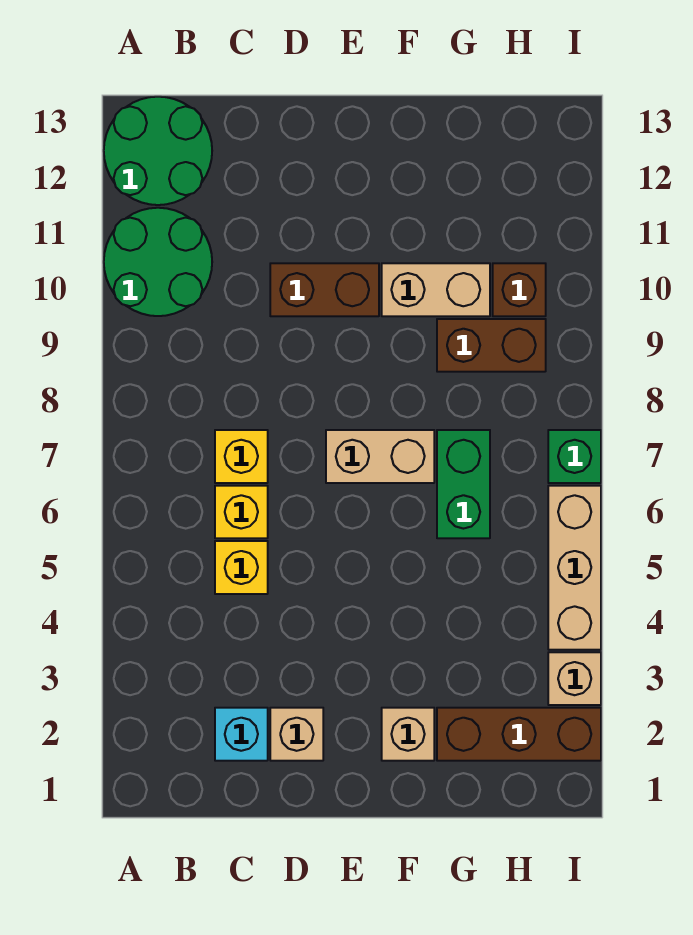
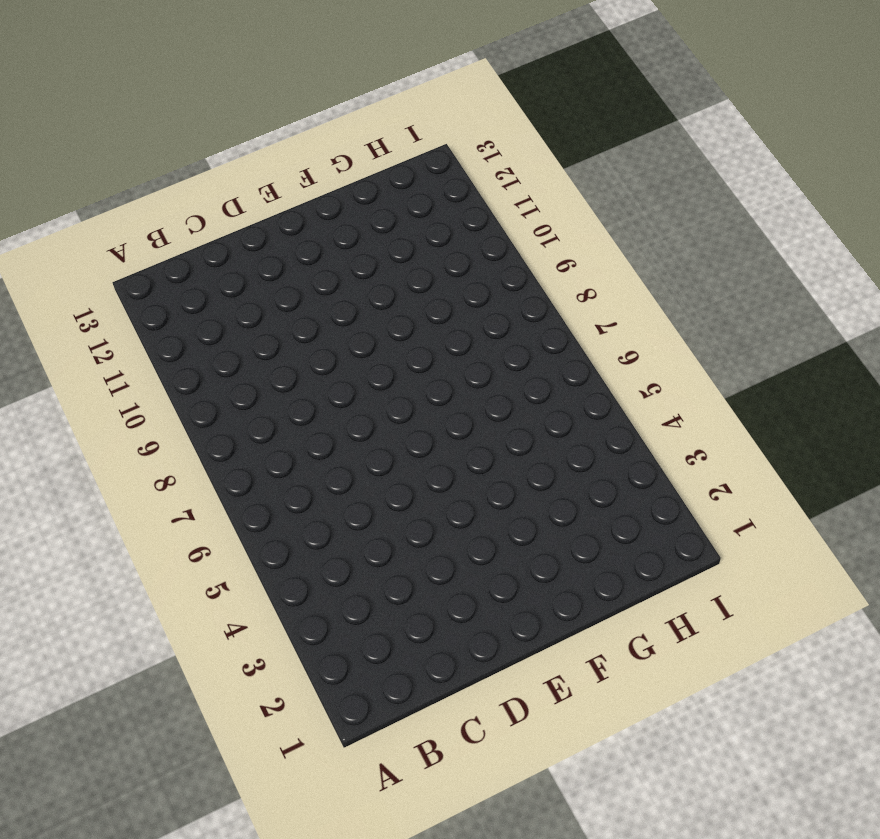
none -> green round brick A10:B11 level 1
none -> green round brick A12:B13 level 1
none -> cyan brick C2 level 1

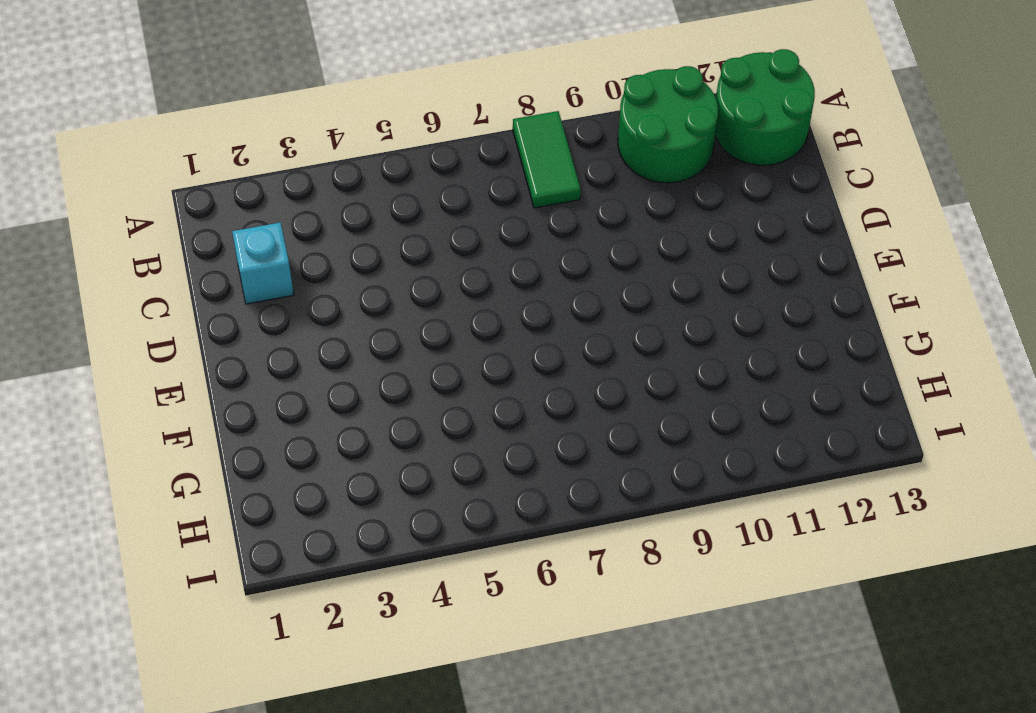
green tile A8:B8 level 1 -> none
none -> yellow brick C5 level 1
none -> yellow brick C6 level 1
none -> yellow brick C7 level 1

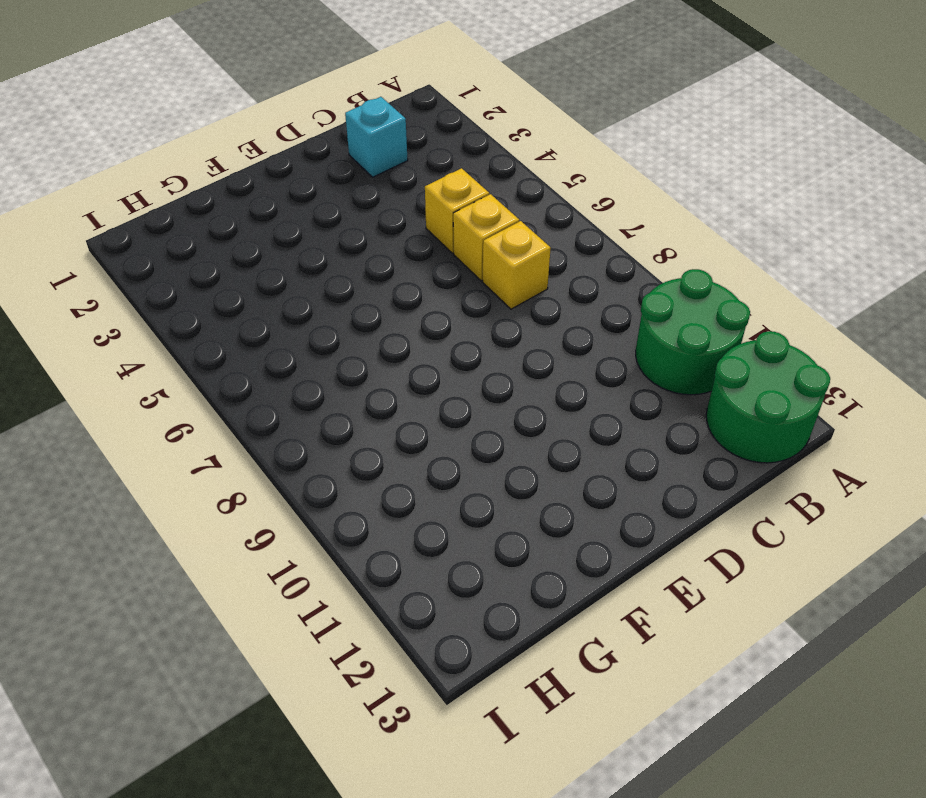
none -> tan brick D2 level 1
none -> brown brick D10:E10 level 1
none -> tan brick E7:F7 level 1

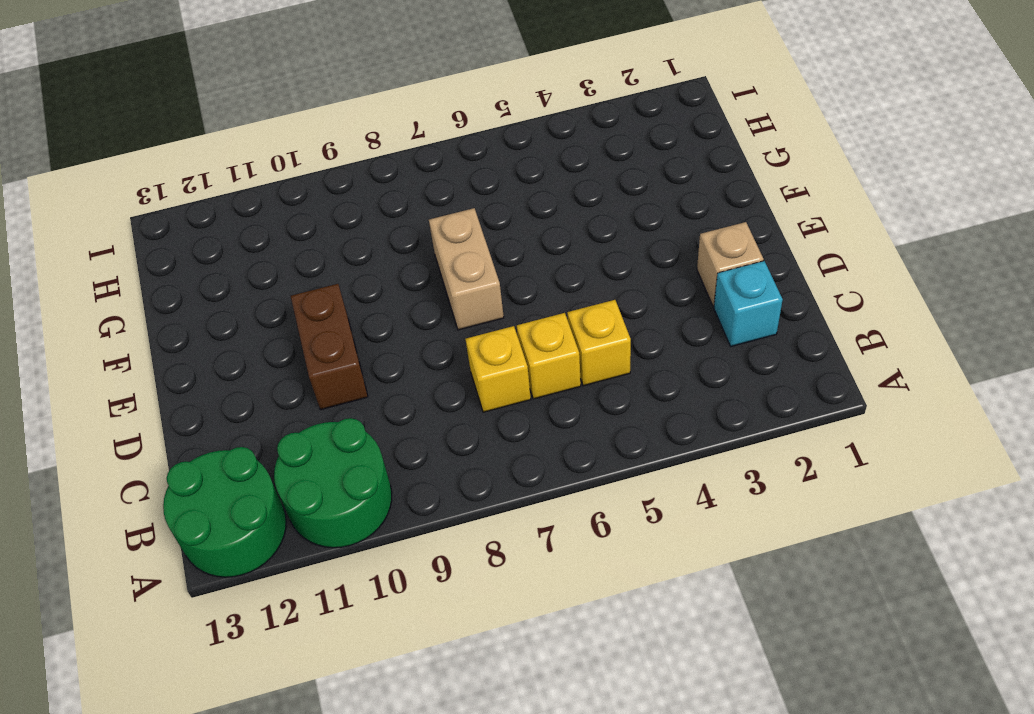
none -> tan brick F2 level 1
none -> tan brick F10:G10 level 1
none -> brown brick G2:I2 level 1

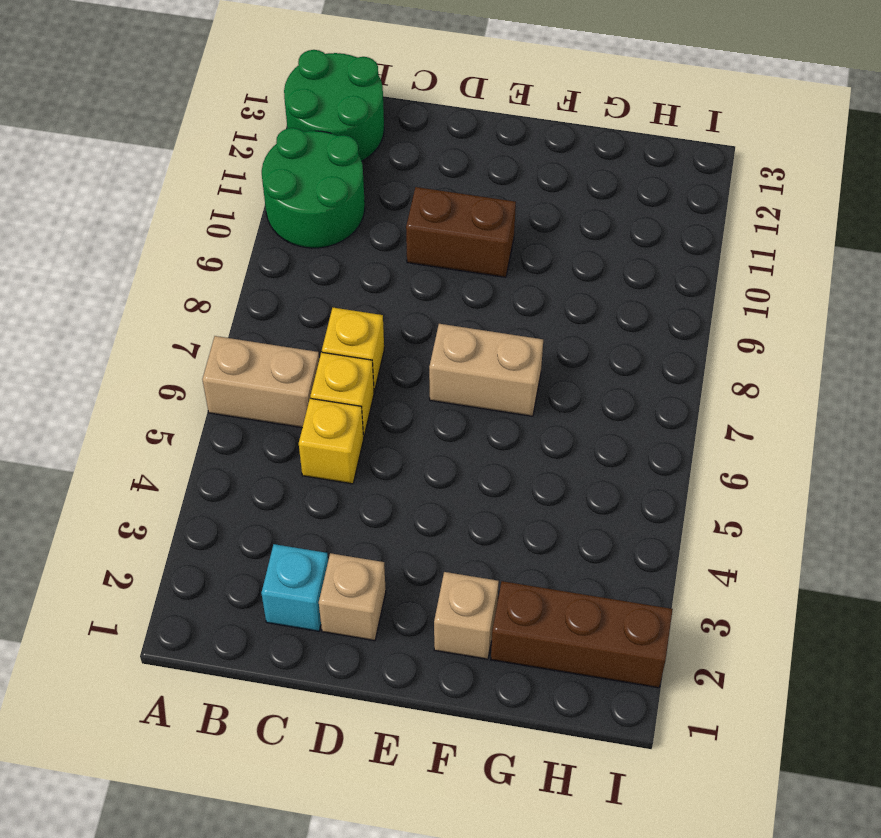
tan brick A6:B6 level 1 -> tan brick F10:G10 level 1
none -> green brick G6:G7 level 1
none -> brown brick G9:H9 level 1
none -> brown brick H10 level 1

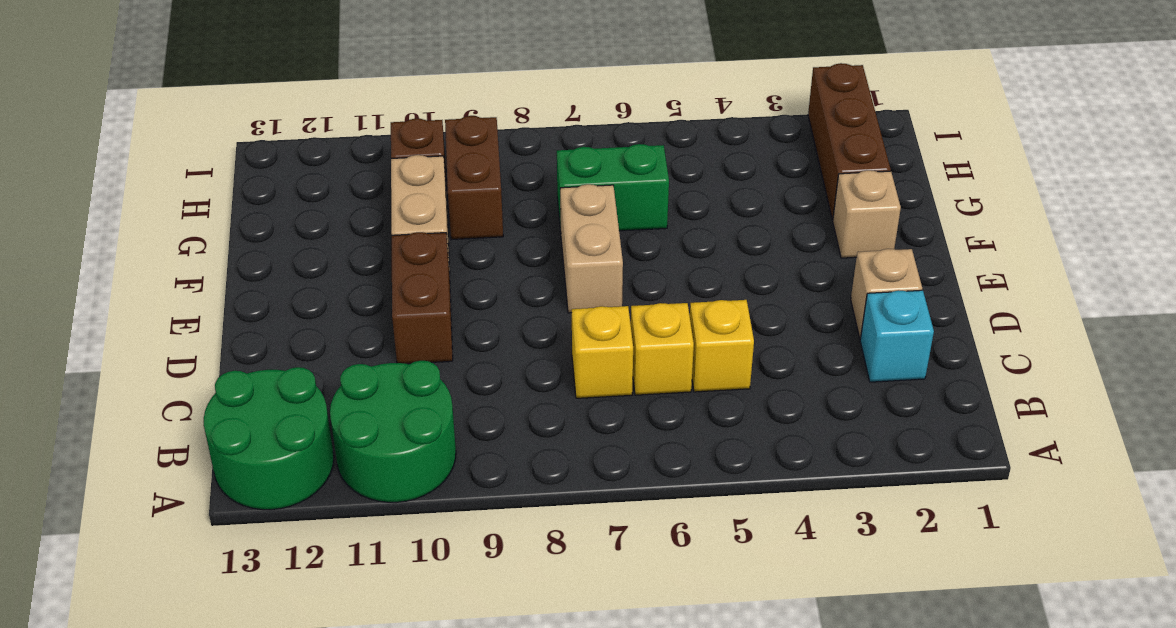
none -> tan brick I3 level 1
none -> tan brick I4:I6 level 1
none -> green brick I7 level 1

